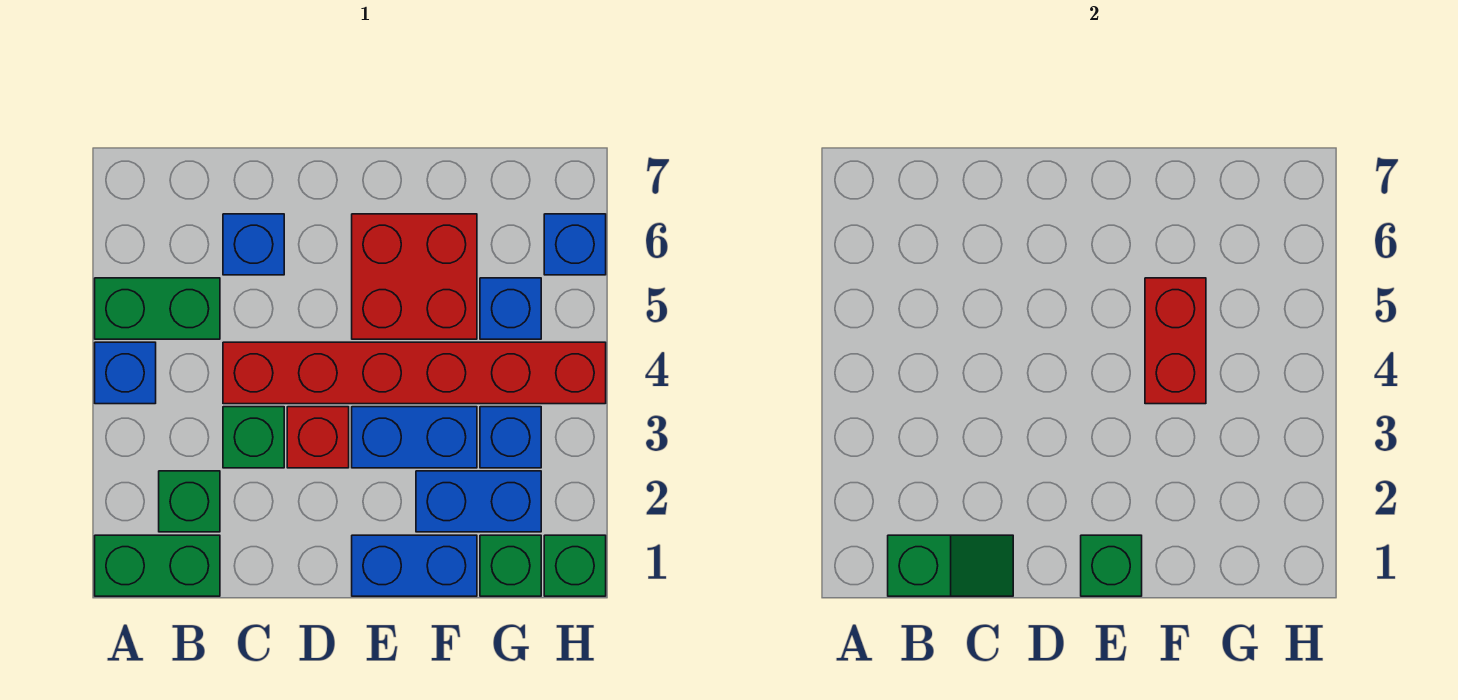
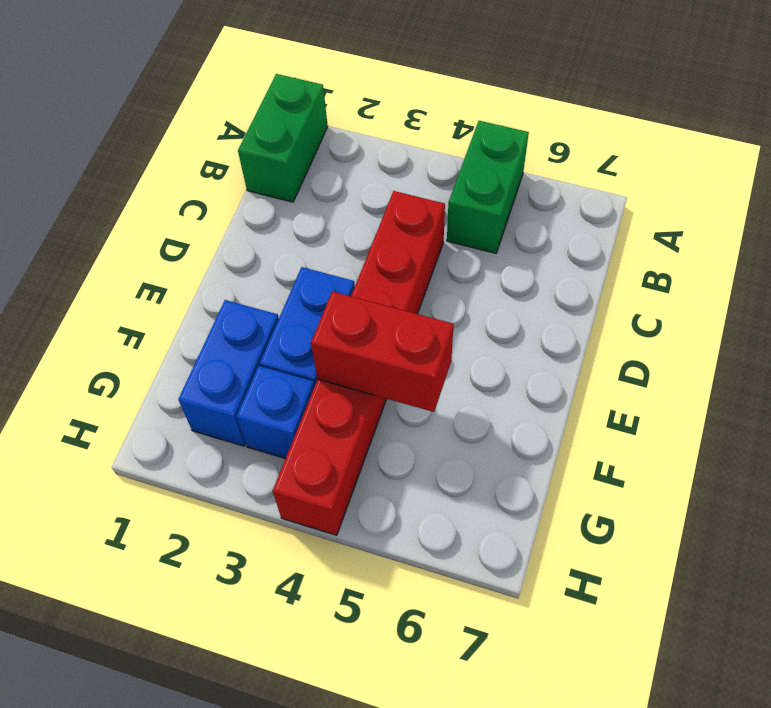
none -> blue brick A4 level 1
none -> green brick B2 level 1
none -> green brick C3 level 1

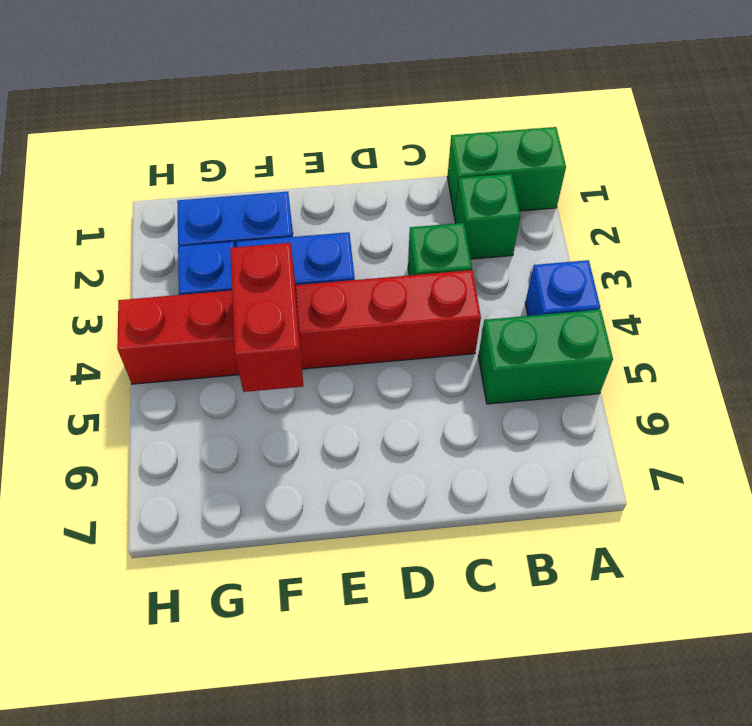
none -> blue brick C6 level 1
none -> red brick D3 level 1
none -> blue brick E1:F1 level 1

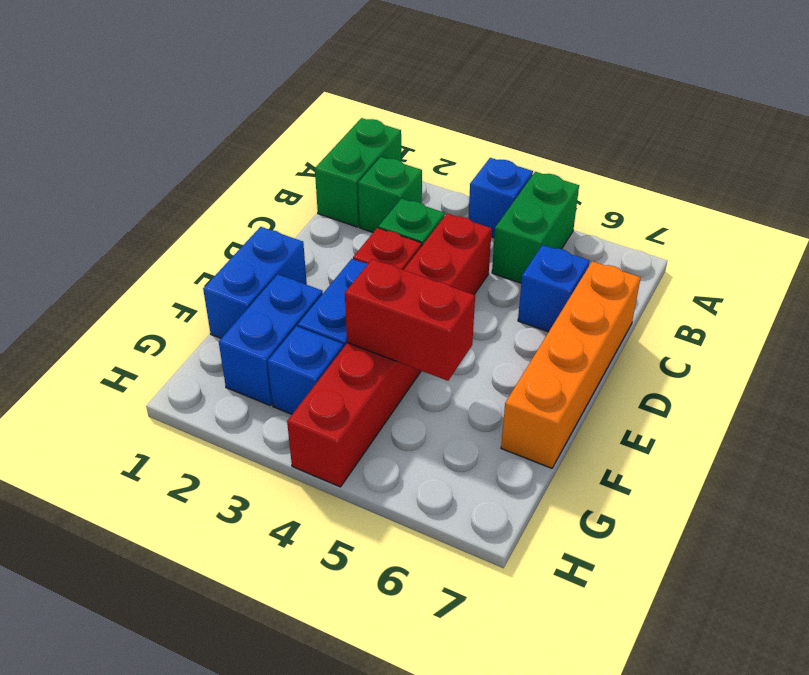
orange brick C7:F7 level 1 -> none
none -> red brick E5:F6 level 1
none -> green brick G1 level 1
none -> blue brick G5 level 1

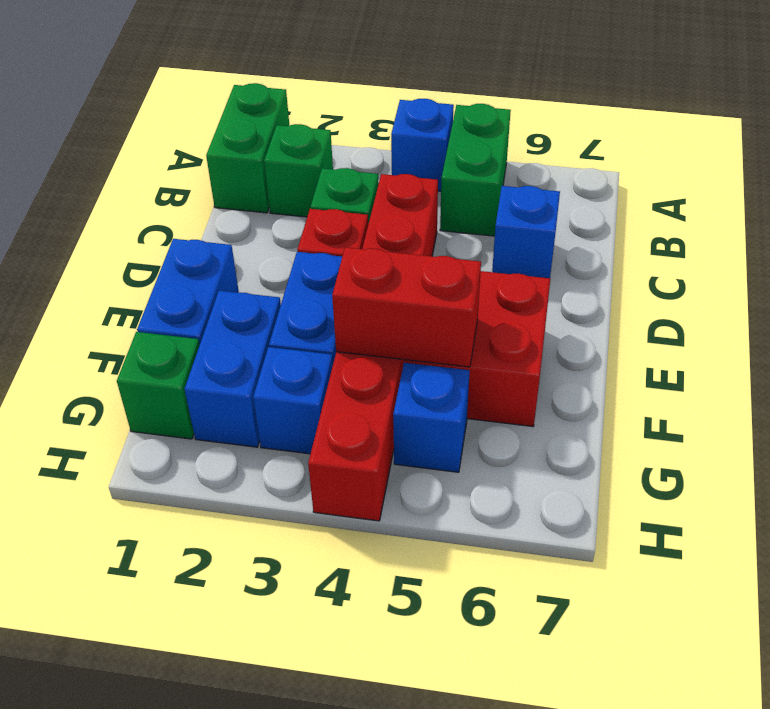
none -> green brick H1 level 1
none -> blue brick H6 level 1
none -> green slope B1:C1 level 2 top B

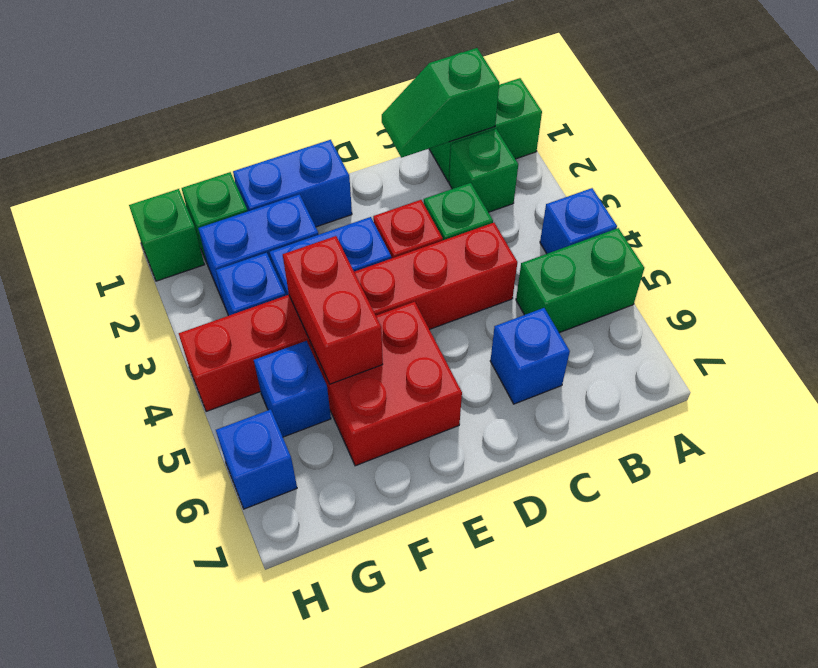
none -> green brick E1 level 2

